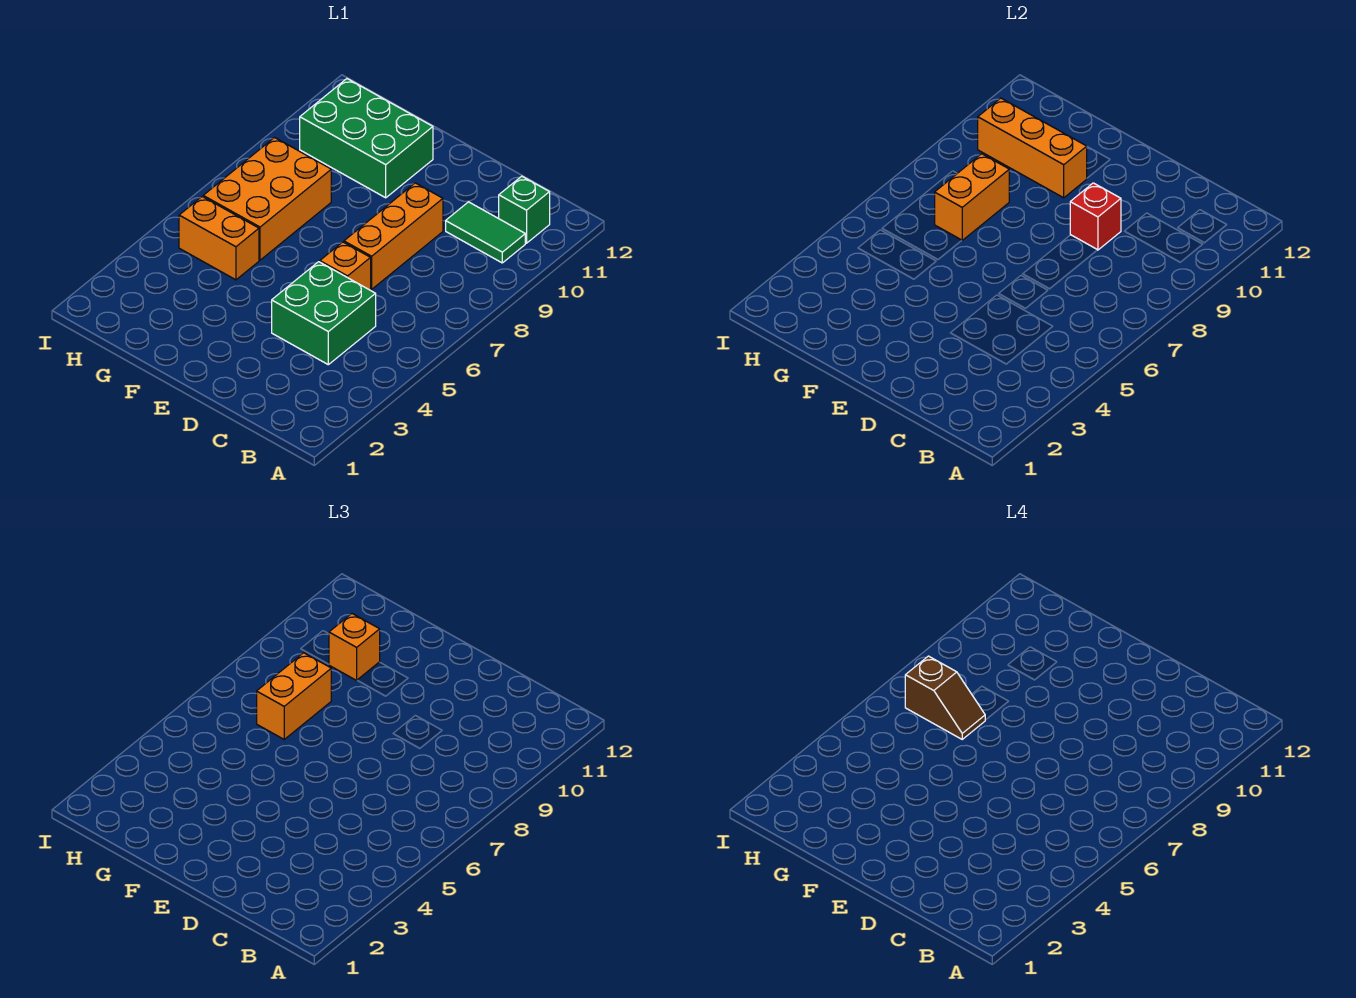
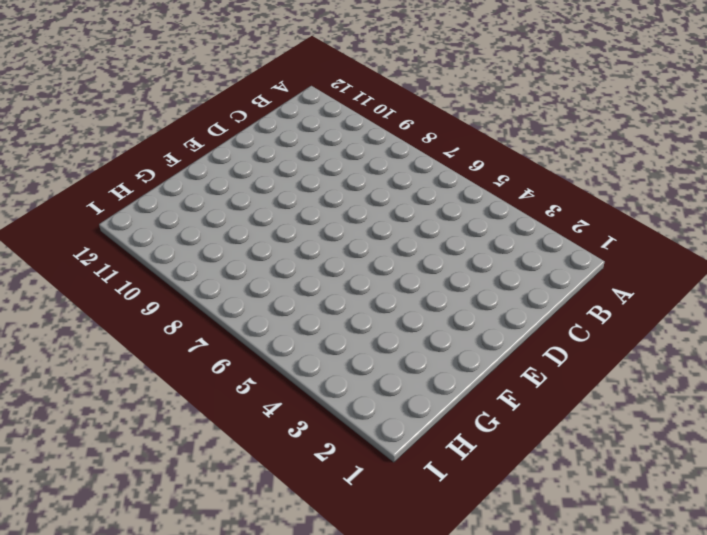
none -> green tile B10:C10 level 1
none -> green brick B11 level 1
none -> green brick C4:D5 level 1

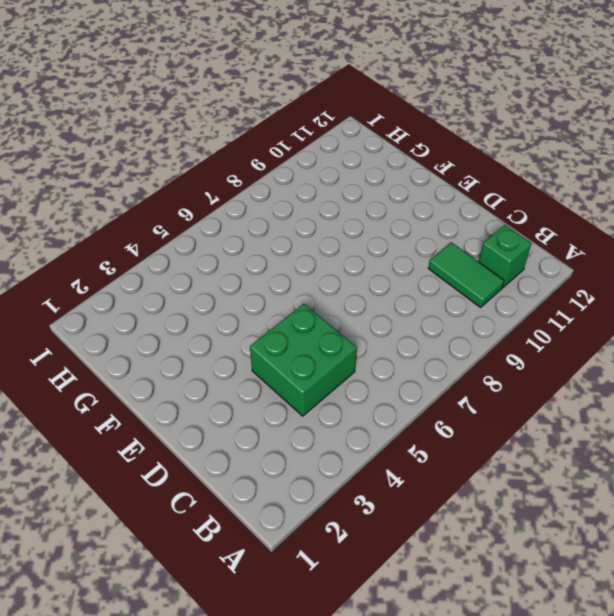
none -> orange brick D6 level 1
none -> orange brick D7:D9 level 1
none -> green brick F10:H11 level 1

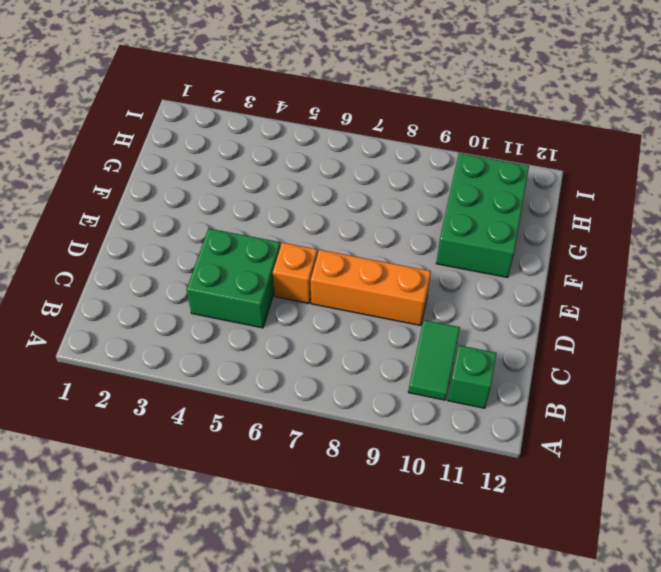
none -> orange brick G5:H5 level 1
none -> orange brick G6:H8 level 1
none -> red brick D9 level 2

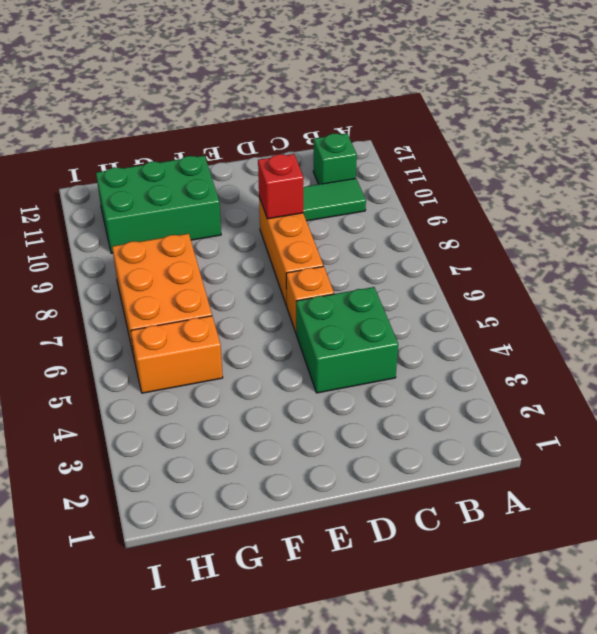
none -> orange brick F10:H10 level 2
none -> orange brick G7:G8 level 2
none -> orange brick G7:G8 level 3

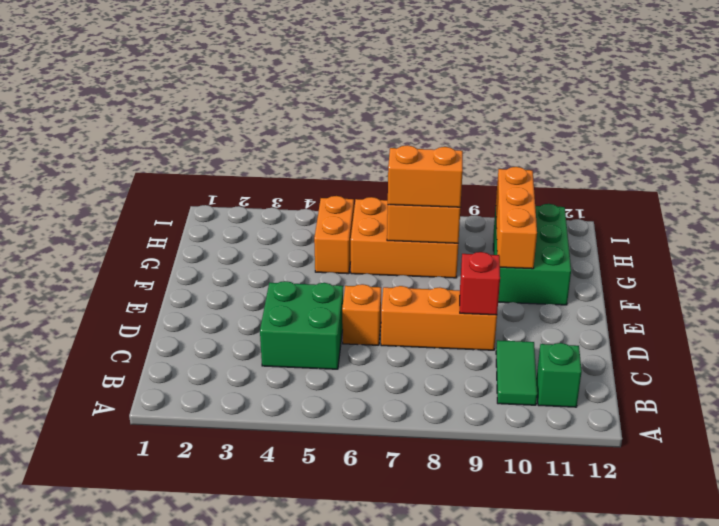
none -> orange brick G10 level 3
none -> brown slope G7:H7 level 4 top H

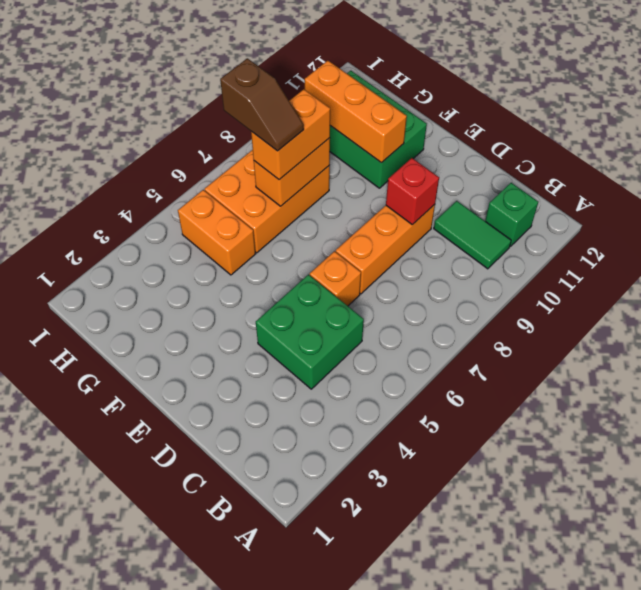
none -> orange brick G10 level 3

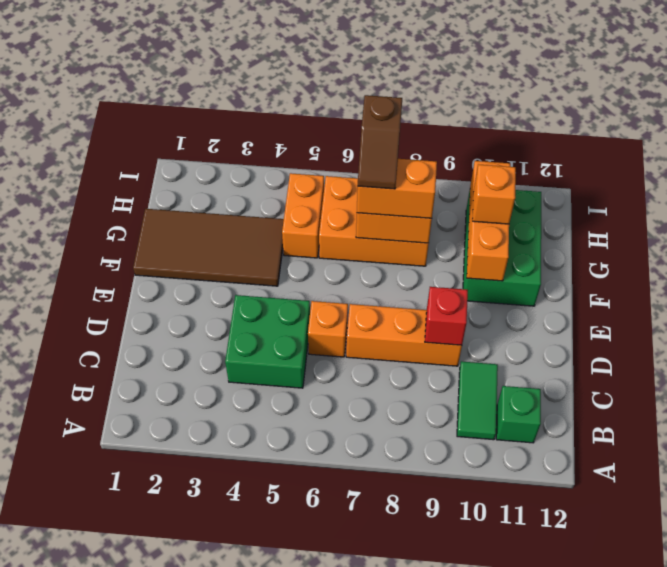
brown tile F1:G4 level 1 -> none

